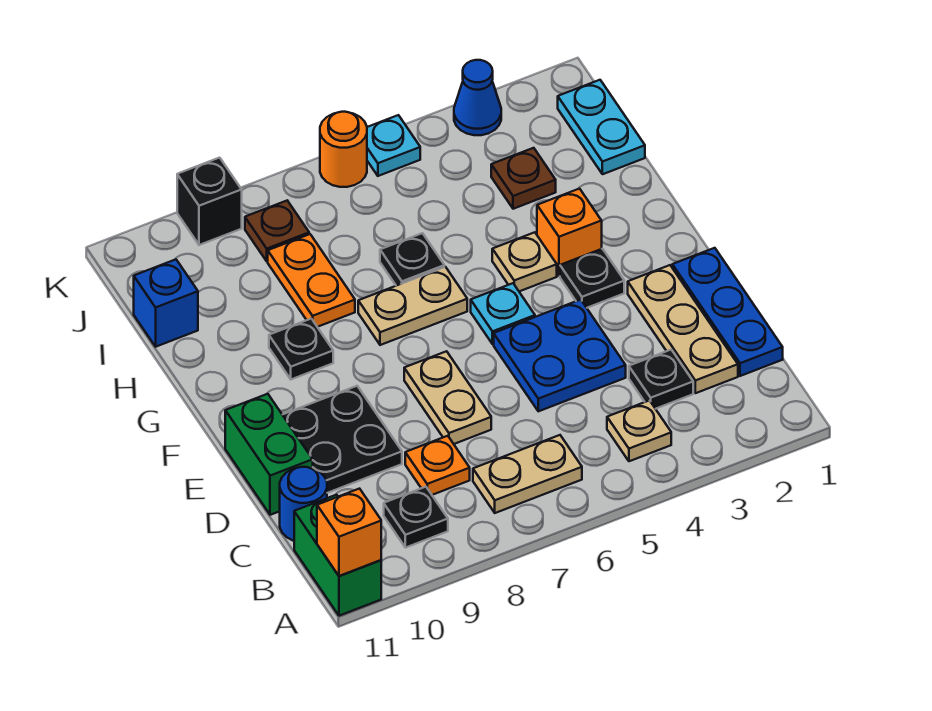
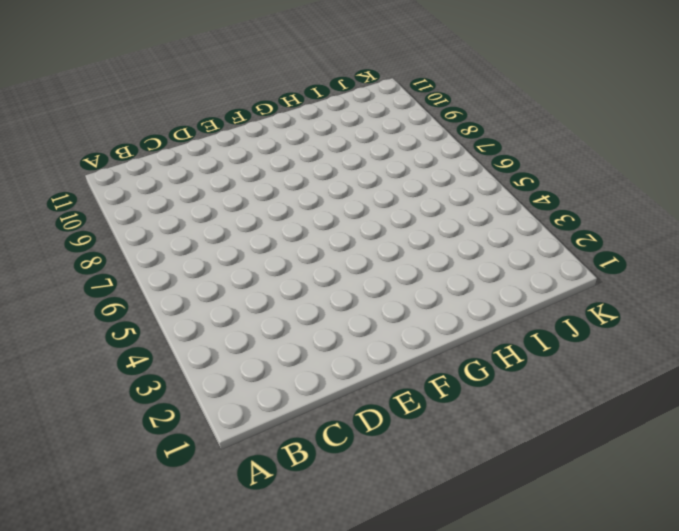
none -> green brick A11:B11 level 1
none -> tan plate B4 level 1
none -> tan plate B6:B7 level 1
none -> black plate B9 level 1

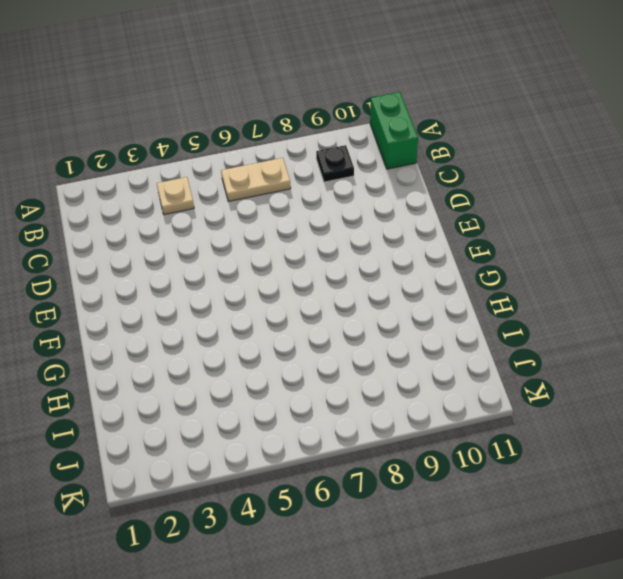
none -> blue plate C1:E1 level 1
none -> tan plate C2:E2 level 1
none -> black plate C3 level 1
none -> orange plate C8 level 1

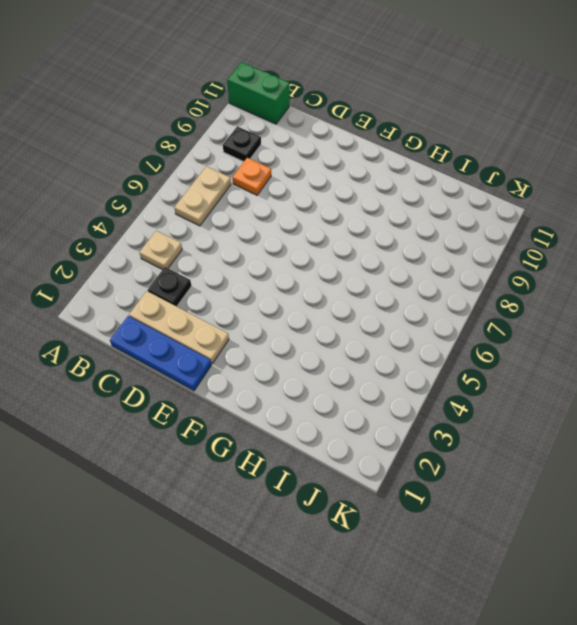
none -> blue round brick C11 level 1
none -> blue plate D4:E5 level 1
none -> tan plate D7:E7 level 1
none -> black plate D9:E10 level 1

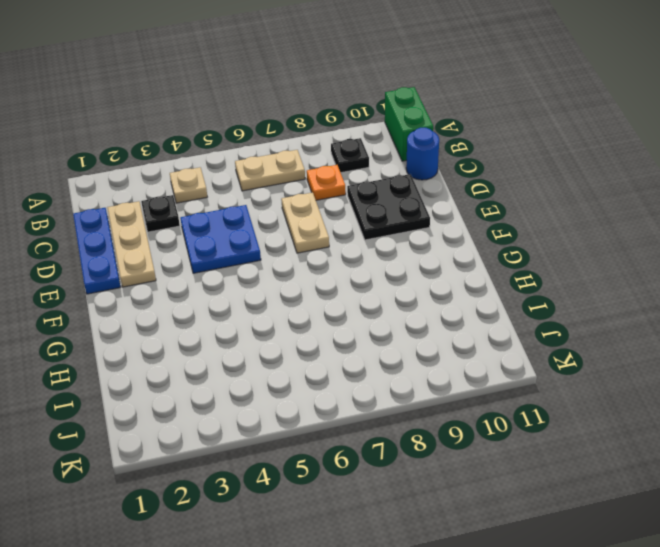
none -> green brick D11:E11 level 1
none -> black plate F3 level 1
none -> cyan plate F5 level 1
none -> orange brick G3 level 1

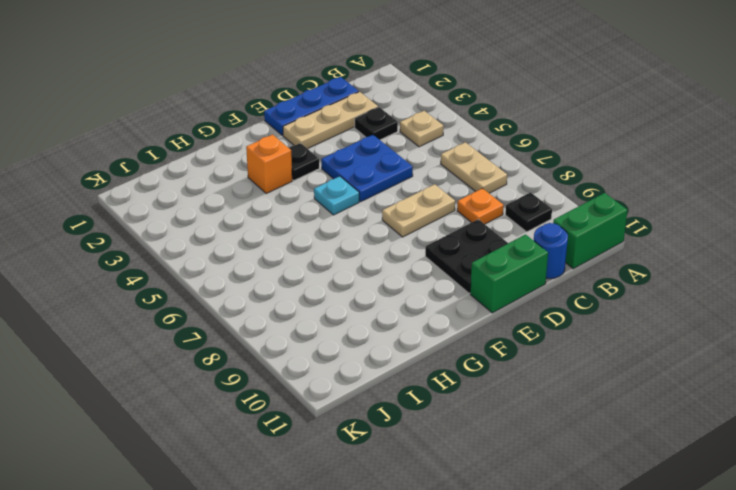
none -> tan plate G4 level 1
none -> tan plate G6:G7 level 1
none -> black plate G9 level 1
none -> black plate H6 level 1

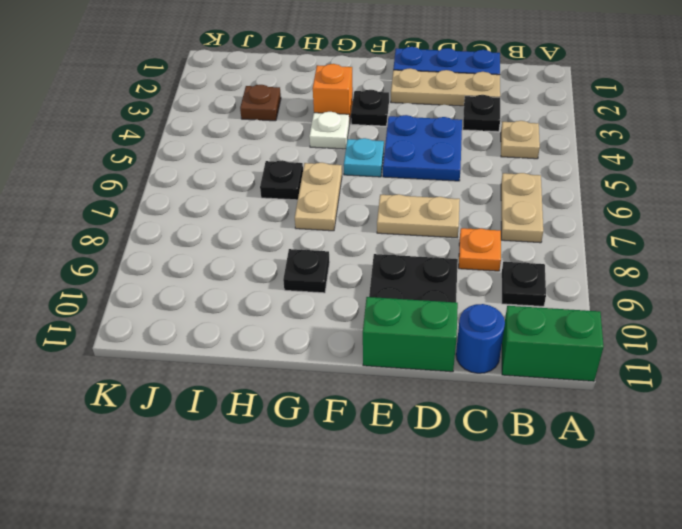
white plate G4 level 1 -> tan plate G4 level 1
none -> orange plate H8:I8 level 1
none -> cyan plate I1:J1 level 1
none -> blue brick I11 level 1
none -> brown plate J8 level 1

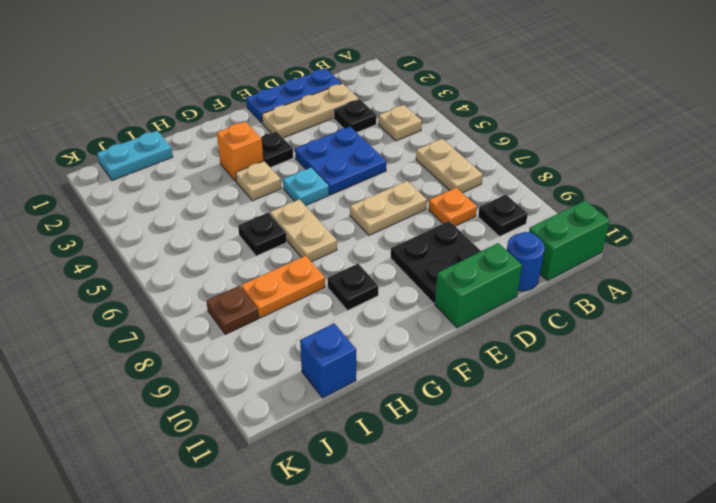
none -> brown plate I3 level 1
none -> blue cone K3 level 1
none -> cyan plate K5 level 1
none -> orange round brick K6 level 1

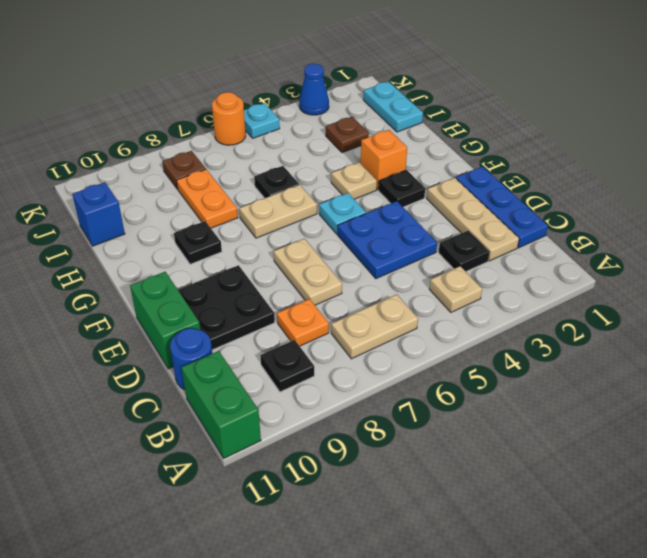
none -> black brick K9 level 1
none -> orange brick A11 level 2

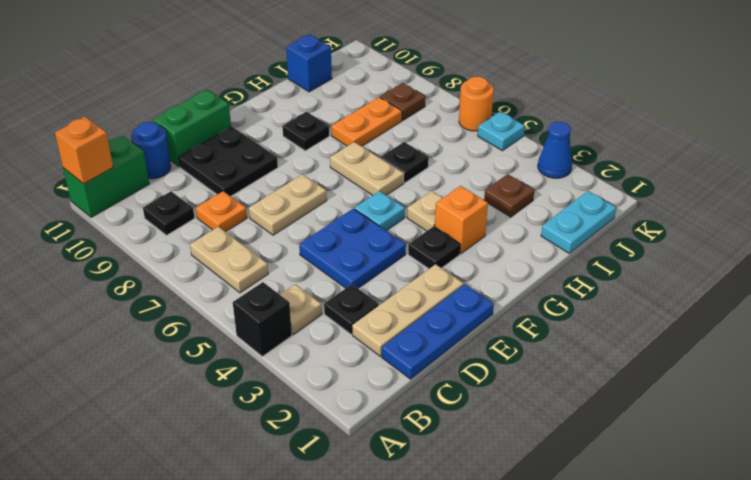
black brick A4 level 1 -> black brick K9 level 1

